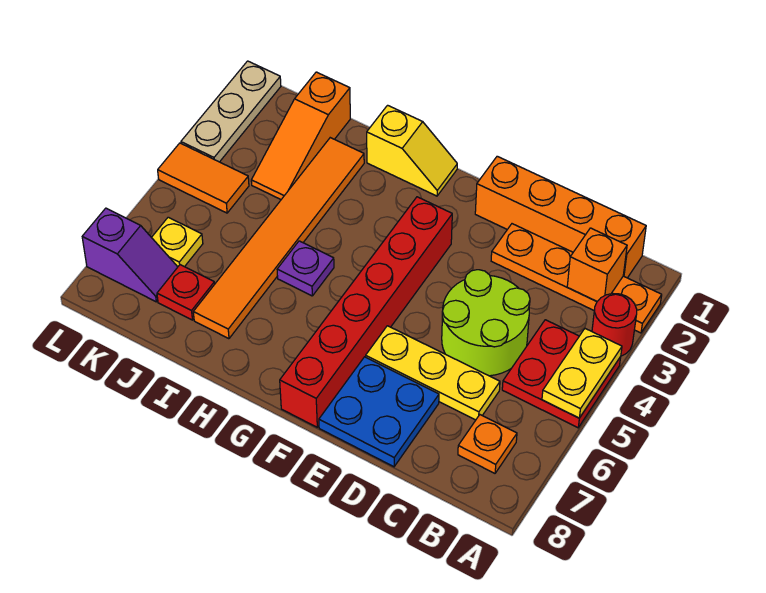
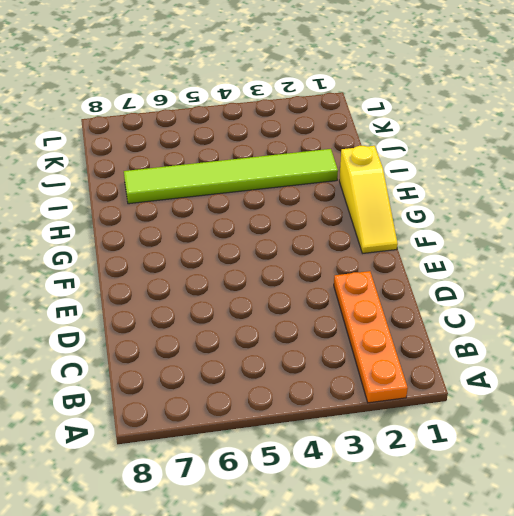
yellow slope F1:H1 level 1 top H -> yellow slope G1:H1 level 1 top H
lime tile I2:I7 level 1 -> orange tile I2:I7 level 1
none -> red round brick A3 level 1
none -> red plate A4:B5 level 1
none -> orange brick B1:E1 level 1

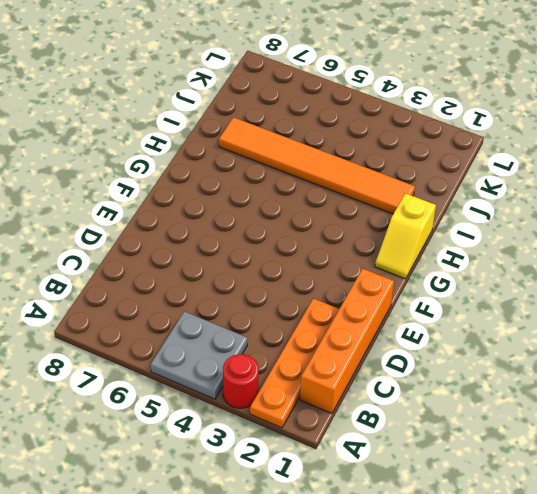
grey plate A4:B5 level 1 -> red plate A4:B5 level 1
none -> orange plate B7 level 1
none -> lime round brick C4:D5 level 1
none -> yellow plate C6:E6 level 1

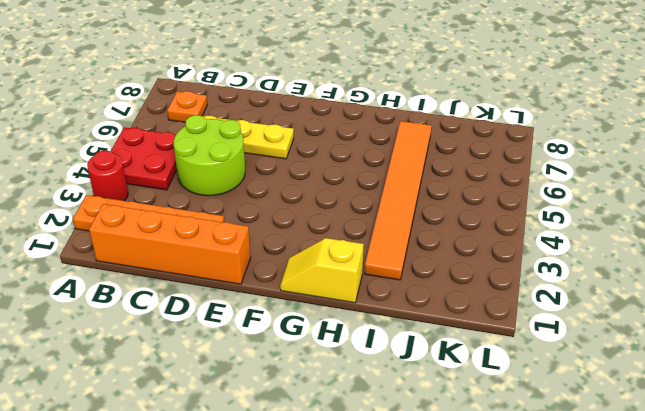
none -> blue plate D7:E8 level 1
none -> red brick F3:F8 level 1
none -> purple plate H5 level 1

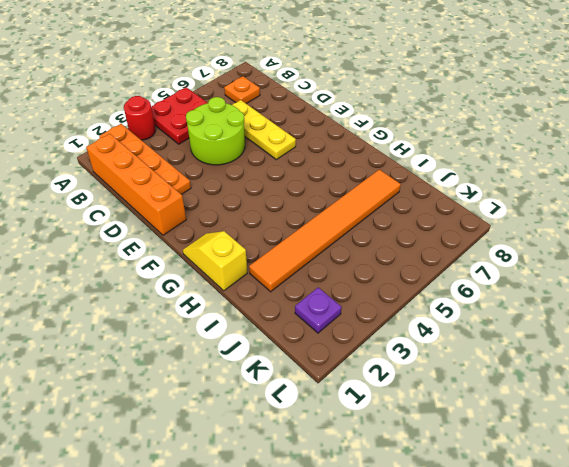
purple plate K2 level 1 -> purple plate H5 level 1
none -> blue plate D7:E8 level 1
none -> red brick F3:F8 level 1
none -> orange slope J1:J3 level 1 top 1

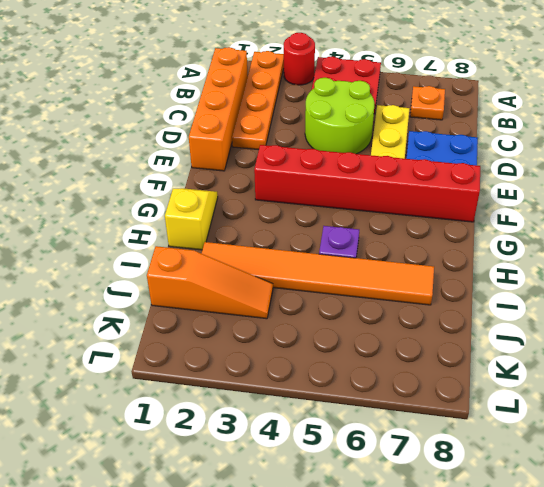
none -> red plate J7 level 1
none -> orange tile K4:L4 level 1
none -> yellow plate K6 level 1

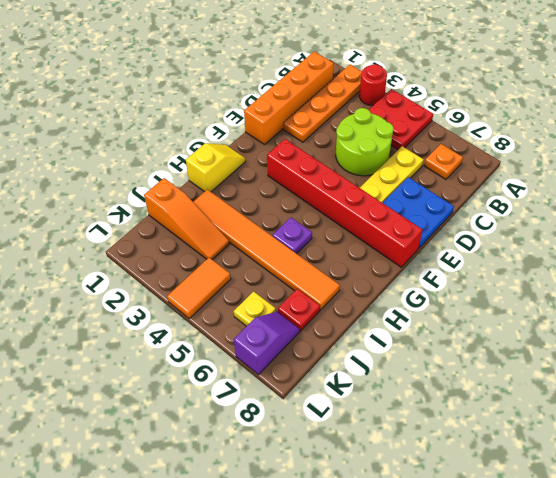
none -> tan plate L1:L3 level 1
none -> yellow plate A4:A5 level 2
none -> orange brick B2 level 2

